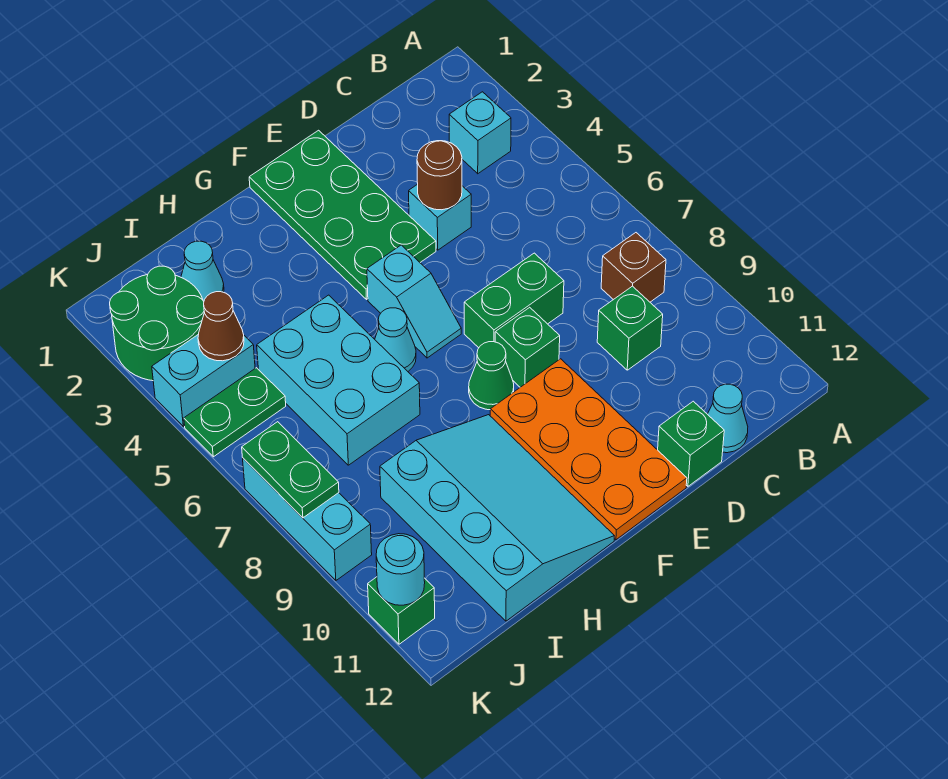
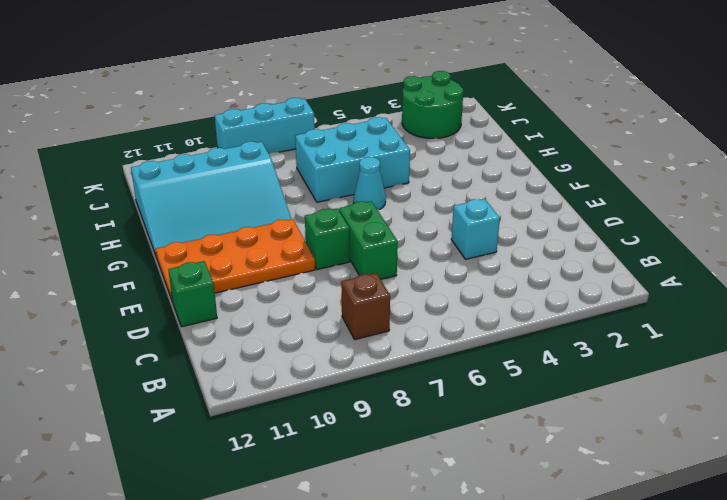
none -> cyan brick B3 level 1
none -> green brick C9 level 1
none -> cyan cone C12 level 1

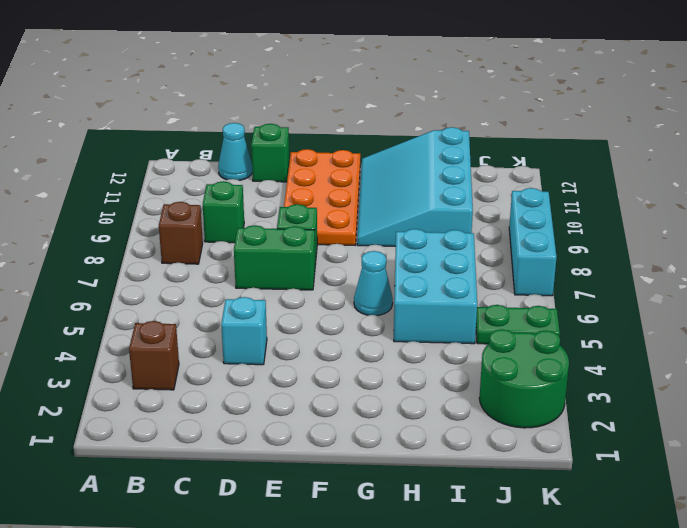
brown brick B3 level 1 -> cyan brick B3 level 1
none -> green plate E1:F4 level 1
none -> cyan slope F5:F6 level 1 top 5
none -> green cone F8 level 1

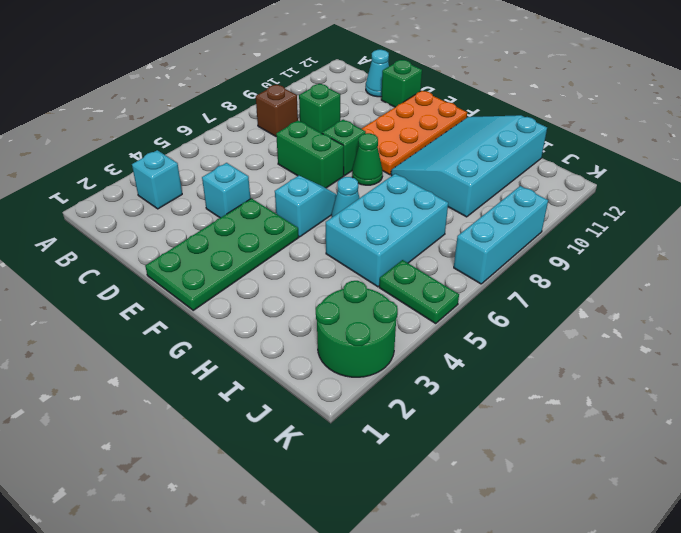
none -> cyan cone I2 level 1
none -> cyan brick J4:K4 level 1
none -> green brick K11 level 1

